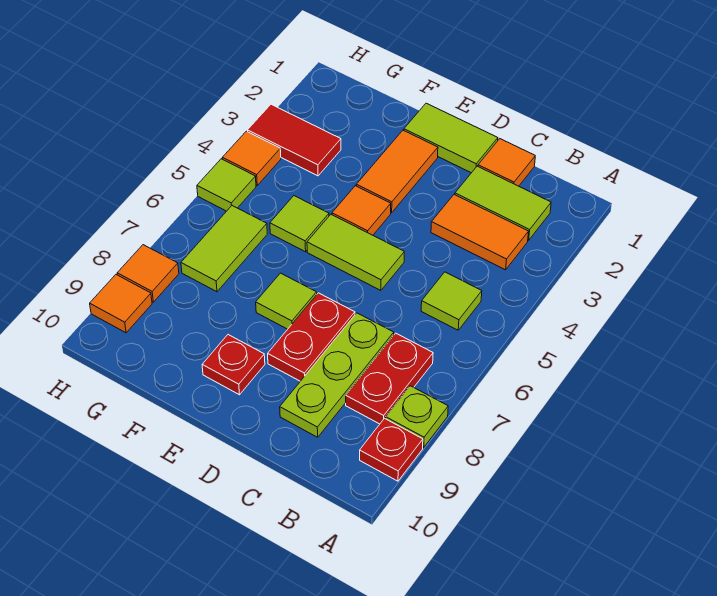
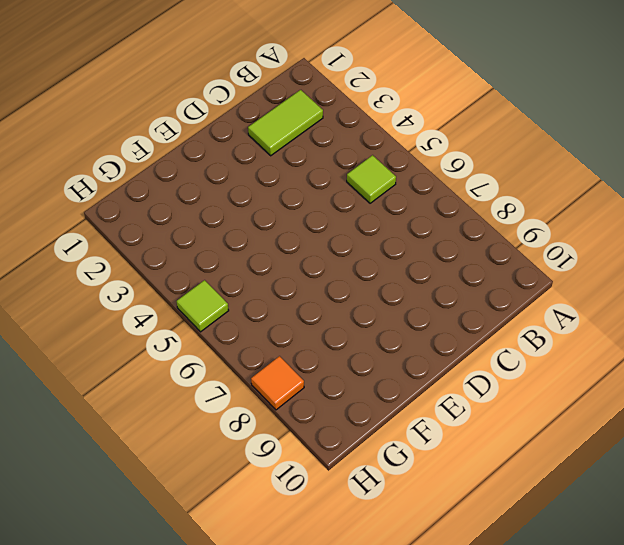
none -> lime plate A8 level 1
none -> red plate A9 level 1
none -> orange tile B3:C3 level 1

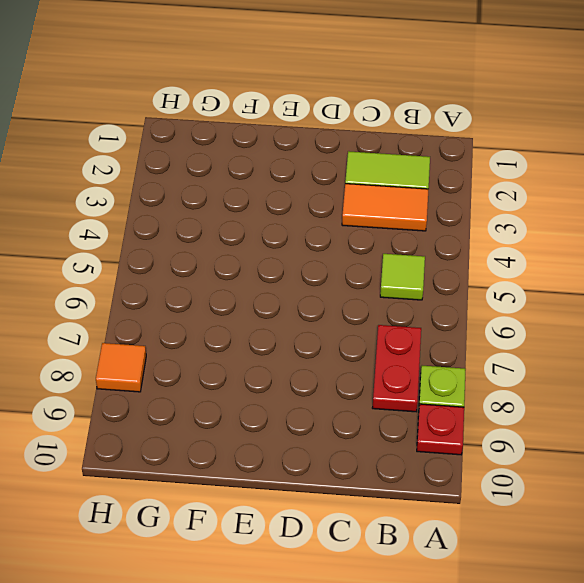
none -> orange tile C1 level 1
none -> lime plate C7:C9 level 1
none -> lime tile D1:E1 level 1

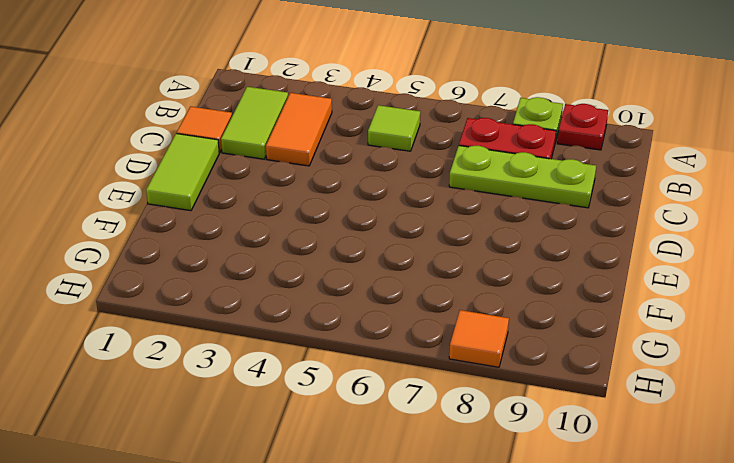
none -> lime tile D5:E5 level 1
none -> red plate D7:D8 level 1
none -> orange tile E2:E3 level 1

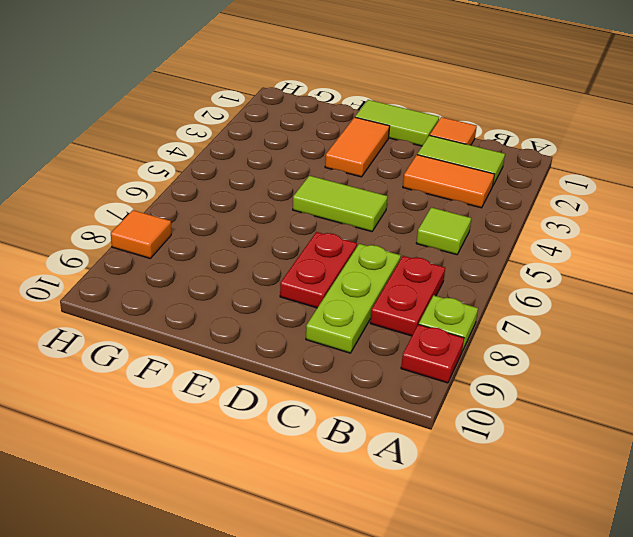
none -> orange tile E4 level 1
none -> lime tile E7 level 1
none -> red plate E9 level 1

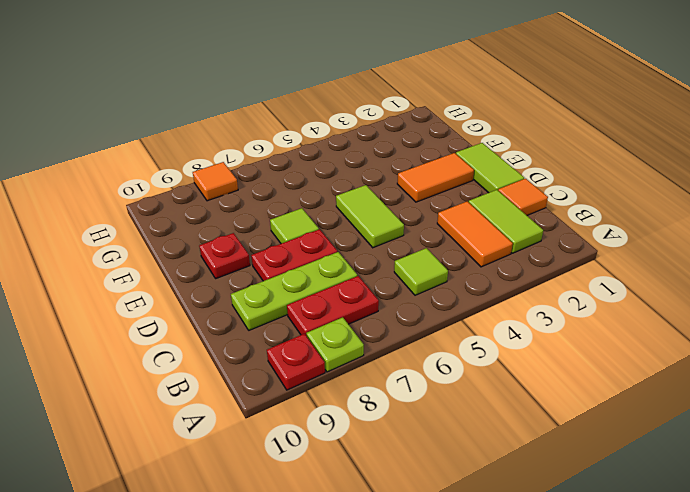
none -> orange tile E4 level 1
none -> lime tile F5 level 1
none -> red tile G3:H3 level 1

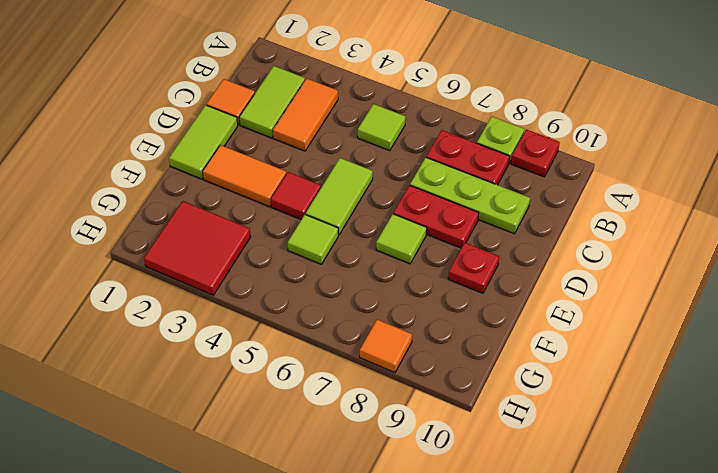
red tile E4 level 1 -> orange tile E4 level 1
red tile G2:H3 level 1 -> red tile G3:H3 level 1
none -> lime tile G6:G7 level 1
none -> orange tile H4 level 1
none -> lime tile H5 level 1

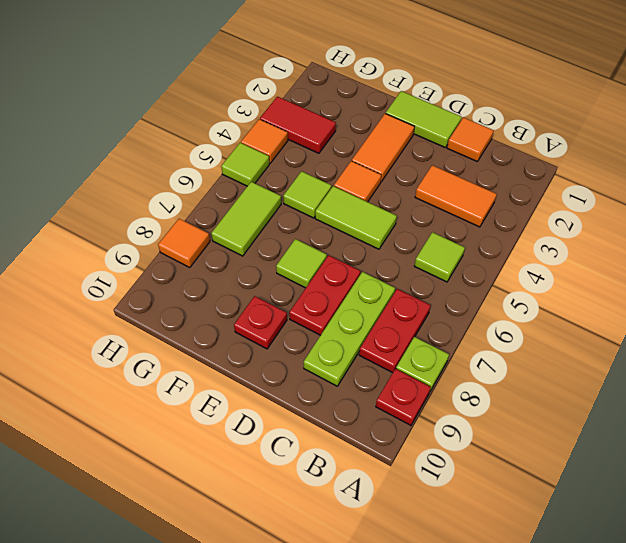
none -> lime tile B2:C2 level 1
none -> orange tile H9 level 1

